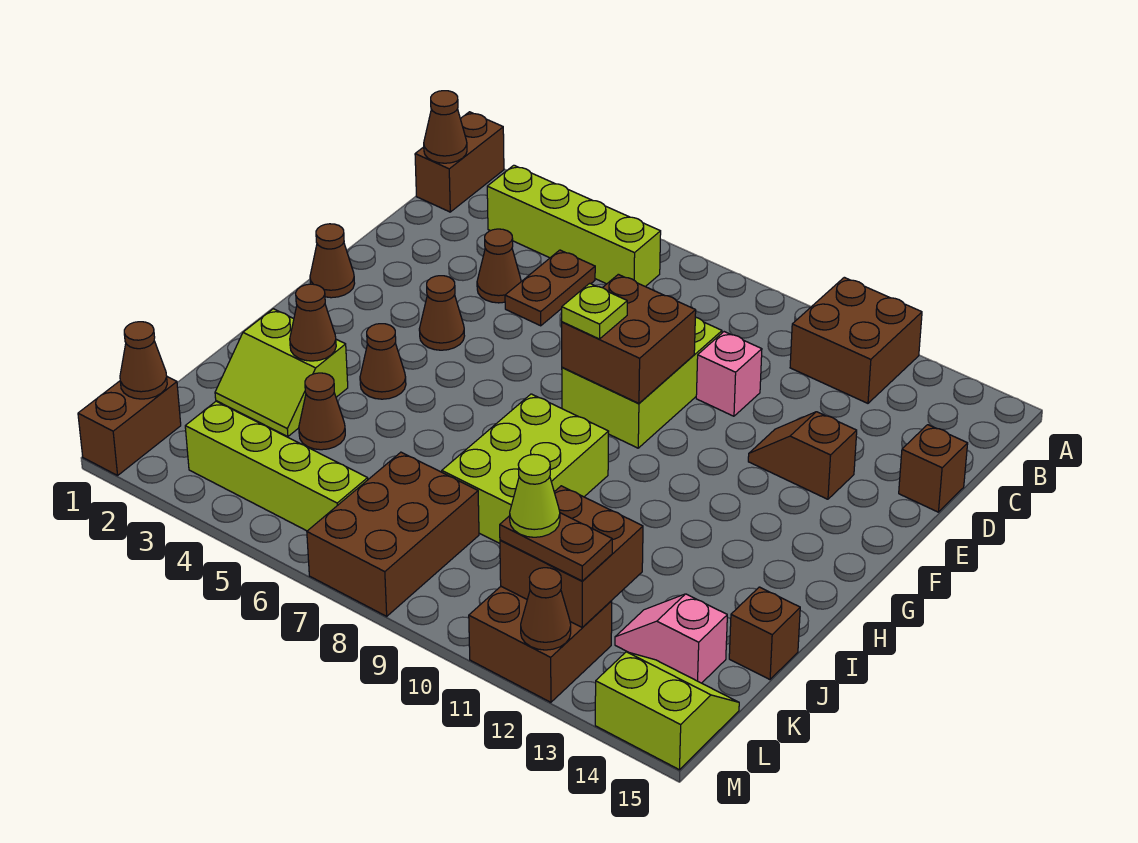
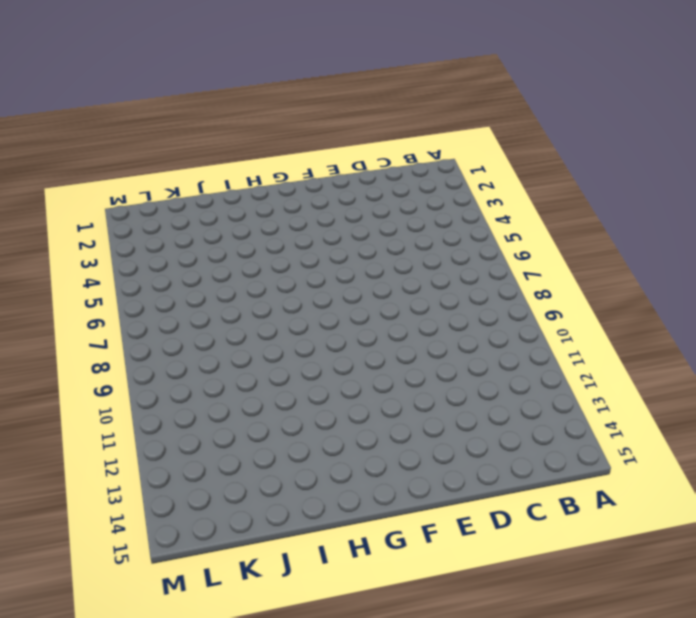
none -> brown brick A1:B1 level 1
none -> brown brick A11:B12 level 1
none -> lime brick B3:B6 level 1
none -> brown plate C5:D5 level 1

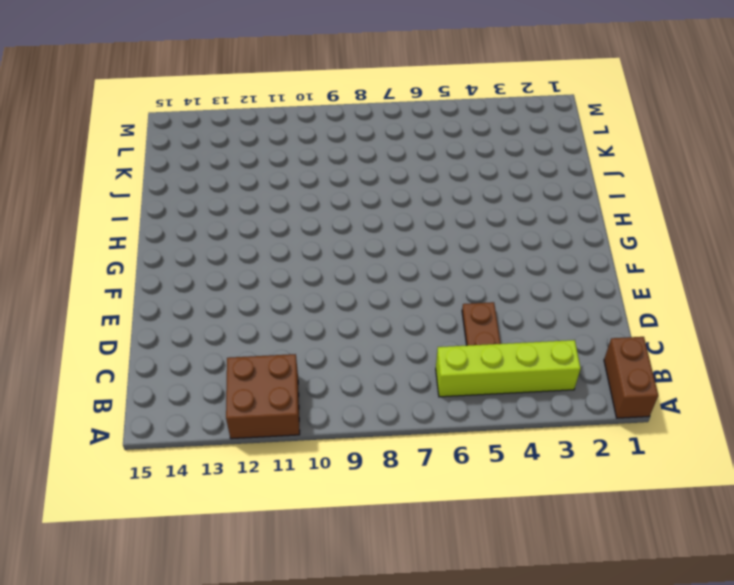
none -> brown cone D4 level 1
none -> lime brick D8:F9 level 1
none -> pink brick D10 level 1
none -> brown brick D15 level 1

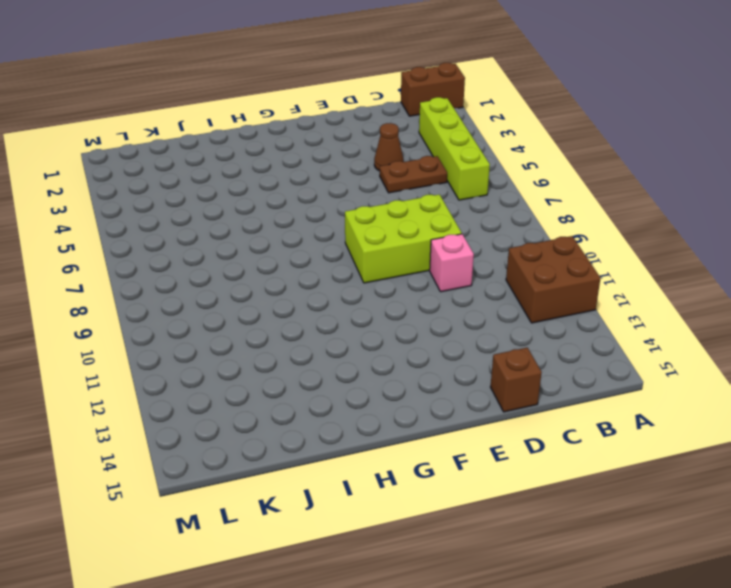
none -> brown slope E12:E13 level 1 top 13
none -> brown cone F1 level 1
none -> brown cone F4 level 1
none -> brown cone H4 level 1

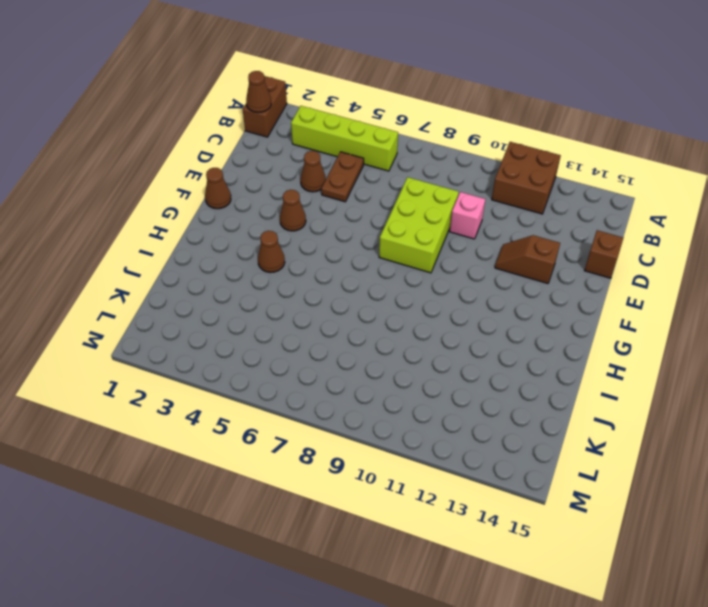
none -> lime brick H8:J9 level 1
none -> lime slope I2:J3 level 1 top I
none -> brown cone J4 level 1
none -> brown brick J15 level 1

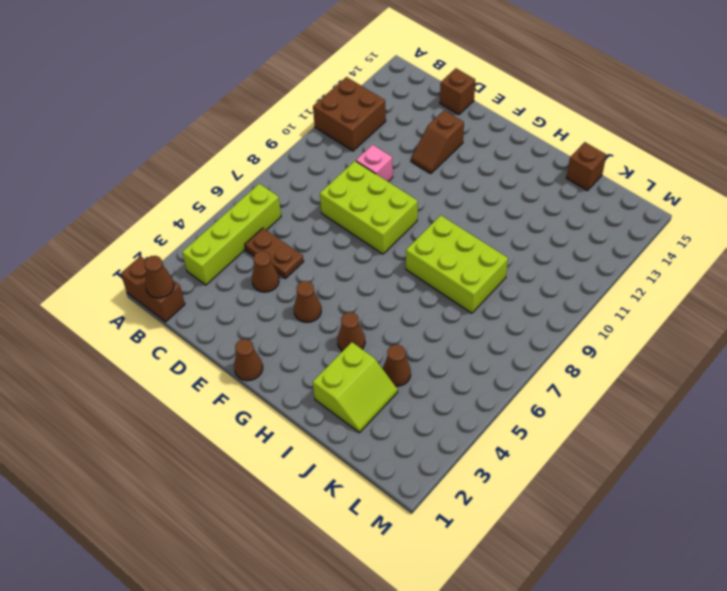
none -> brown brick K7:M8 level 1
none -> pink slope K13:K14 level 1 top 14
none -> brown brick L1:M1 level 1
none -> lime brick L3:L6 level 1

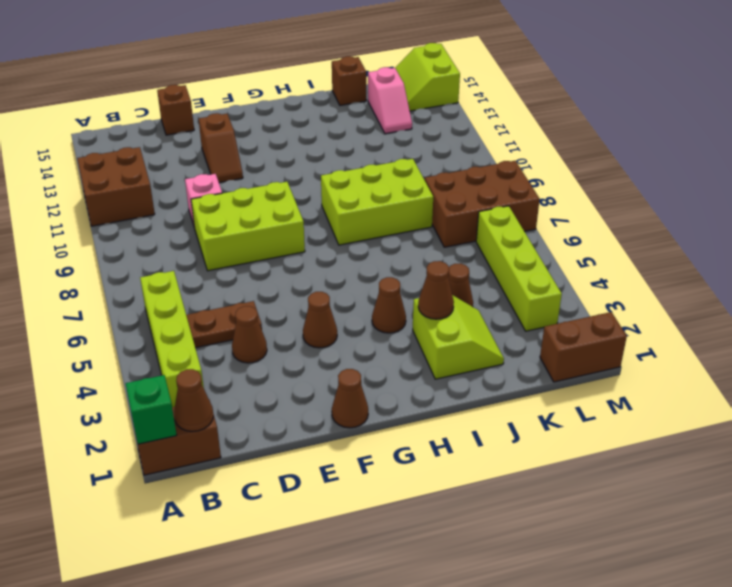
green brick A1 level 2 -> none
none -> brown brick L11:M12 level 1
none -> brown brick E8:F9 level 2
none -> brown brick K11:L12 level 2
none -> brown cone L1 level 2

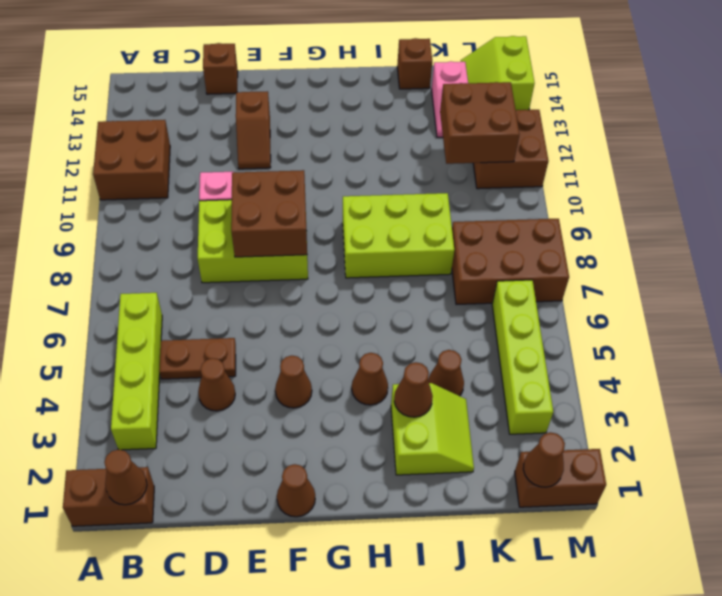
none -> brown cone M12 level 2
none -> lime plate F8 level 3
none -> brown plate L11:L12 level 3
none -> lime cone L11 level 4

